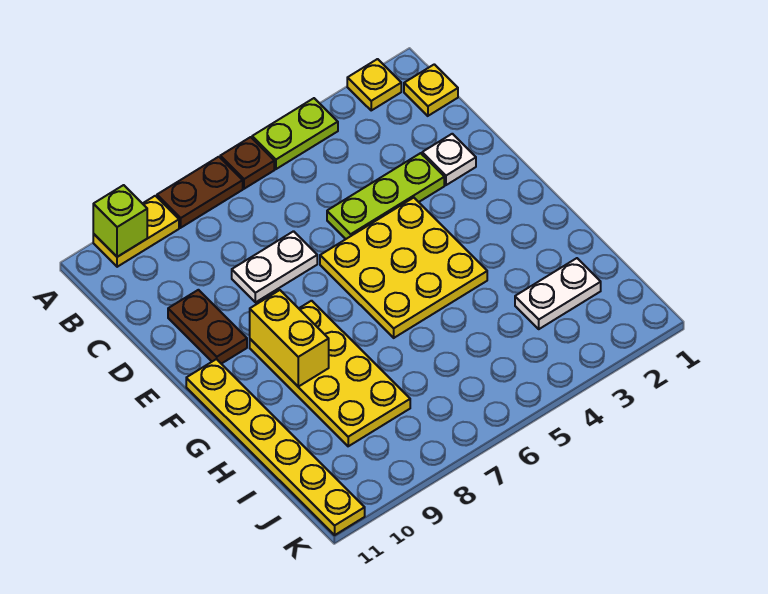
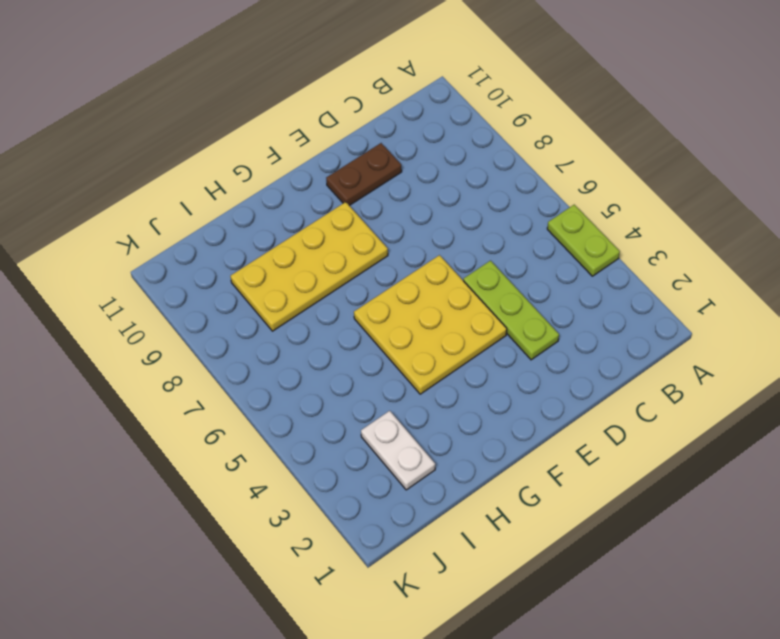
none -> yellow plate A2 level 1
none -> brown plate A6 level 1
none -> brown plate A7:A8 level 1

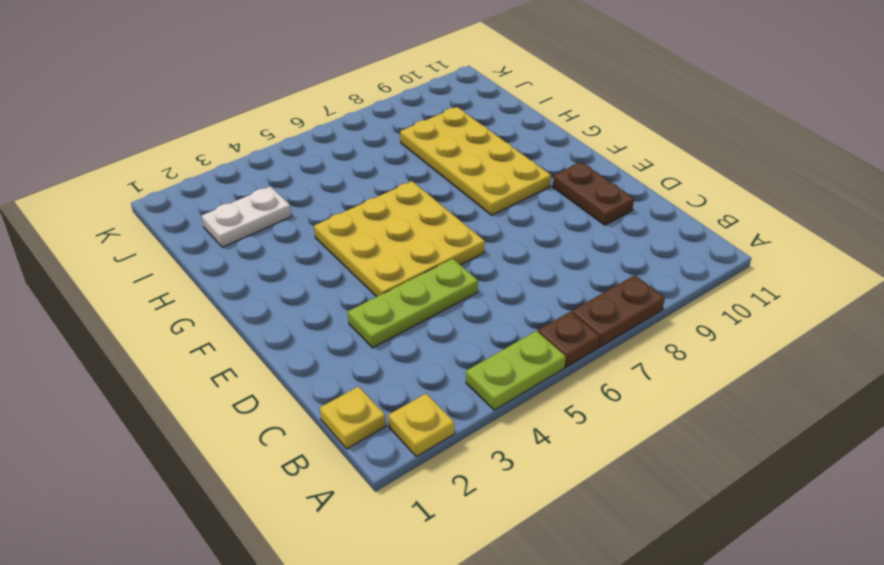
none -> yellow plate A9:A10 level 1
none -> white plate D2 level 1
none -> white plate D7:D8 level 1

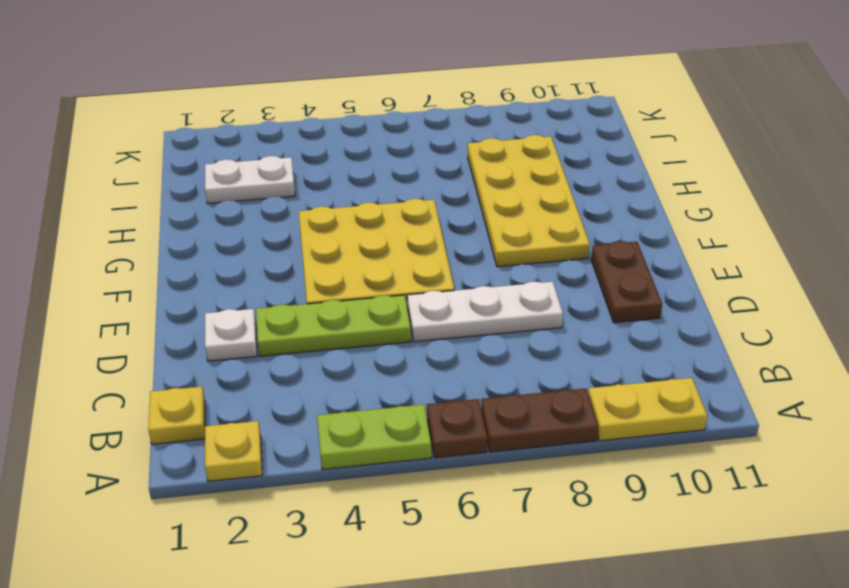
white plate D6:D8 level 1 -> white plate D7:D8 level 1
none -> yellow plate F11:K11 level 1
none -> lime brick A10 level 2
none -> yellow brick F9:G9 level 2

